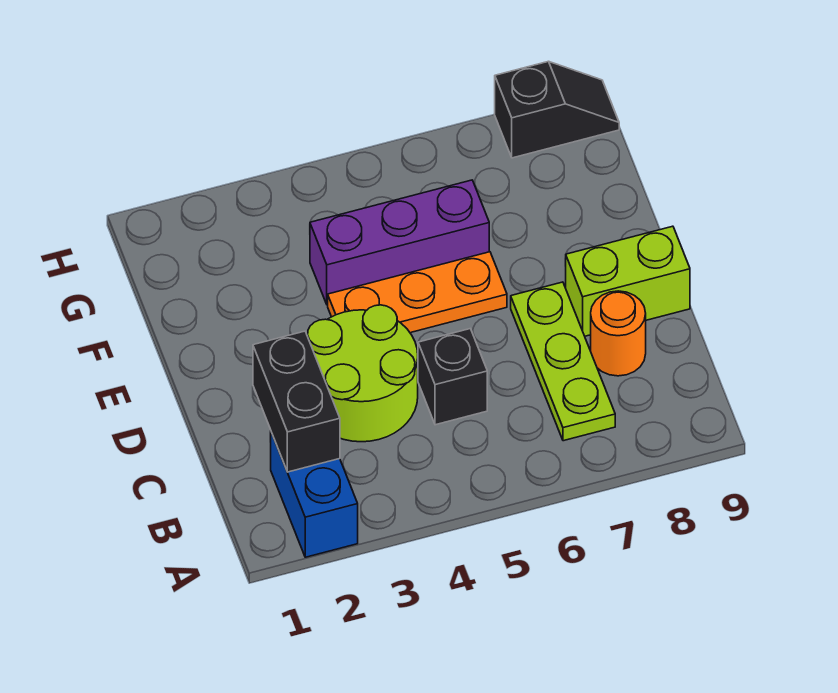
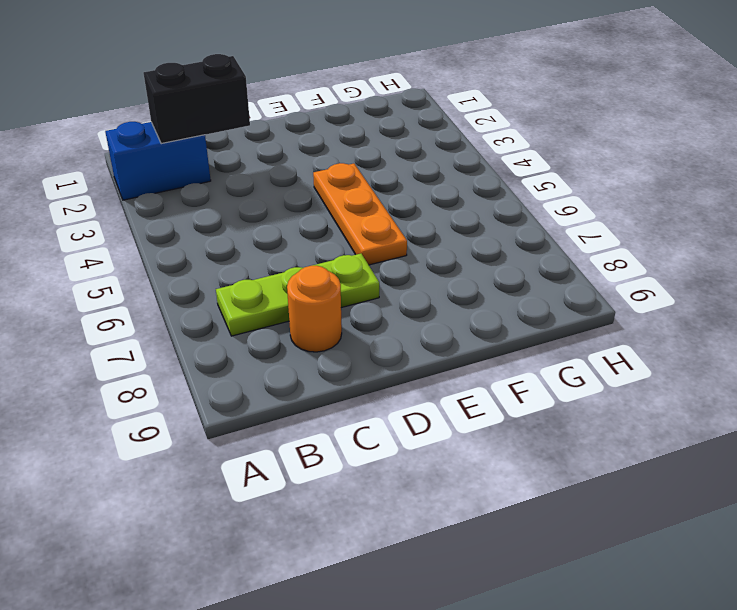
none -> lime round brick C3:D4 level 1
none -> black brick C5 level 1

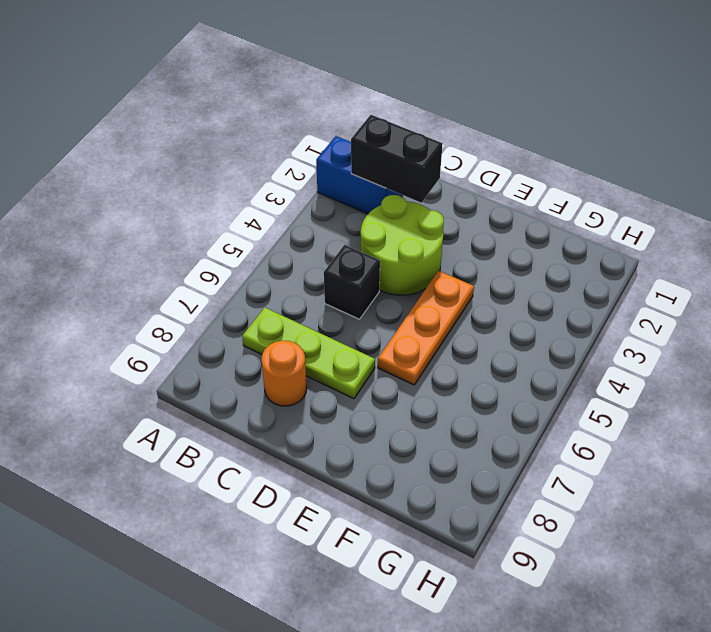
none -> lime brick D8:D9 level 1
none -> purple brick F4:F6 level 1

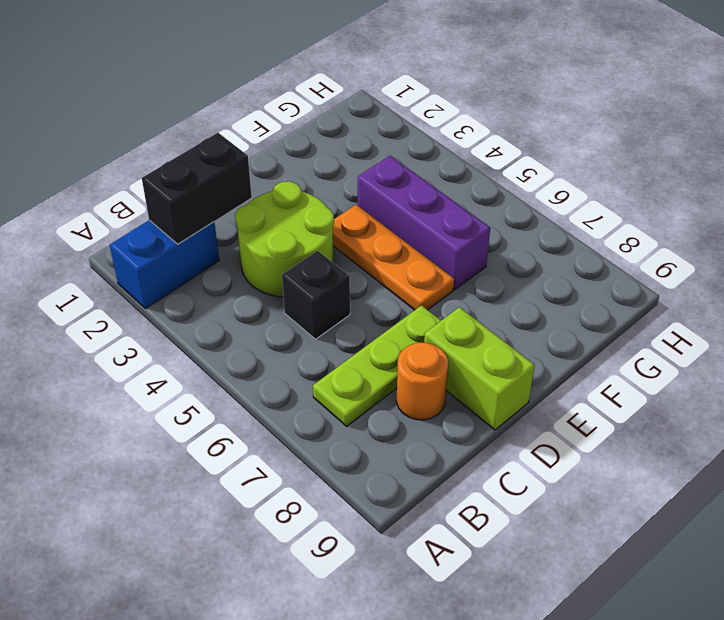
none -> black slope H8:H9 level 1 top 8

